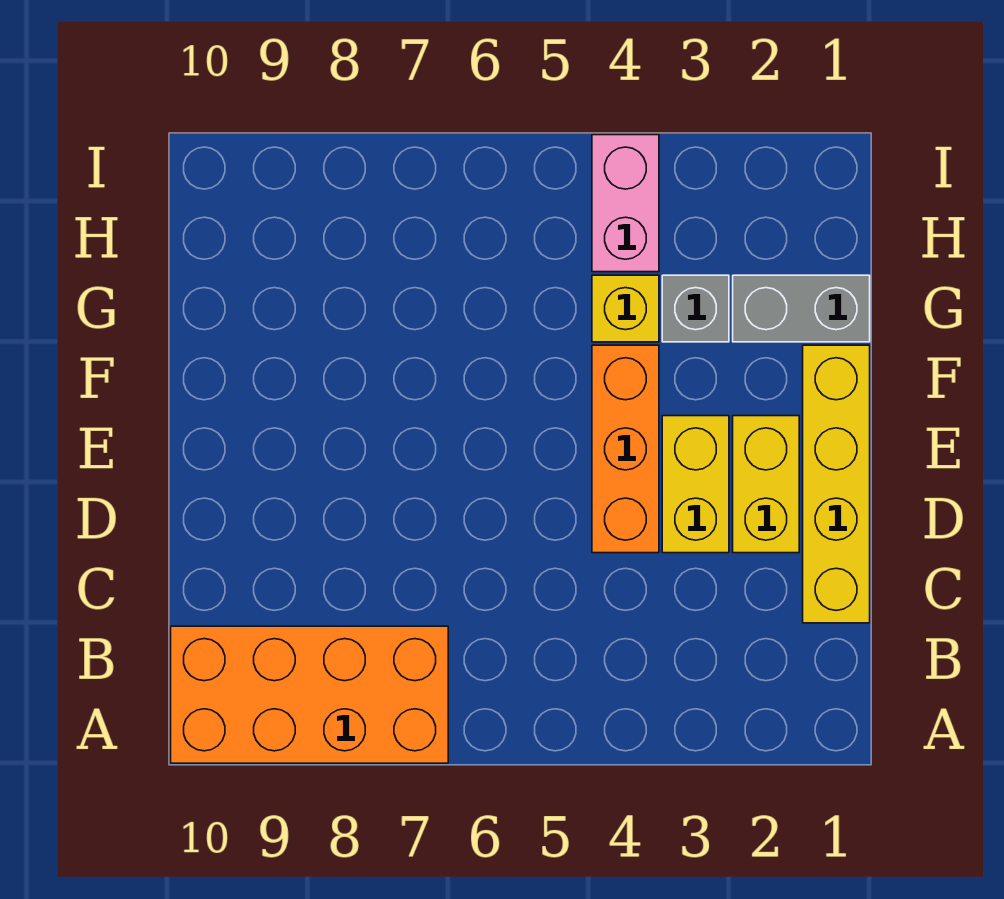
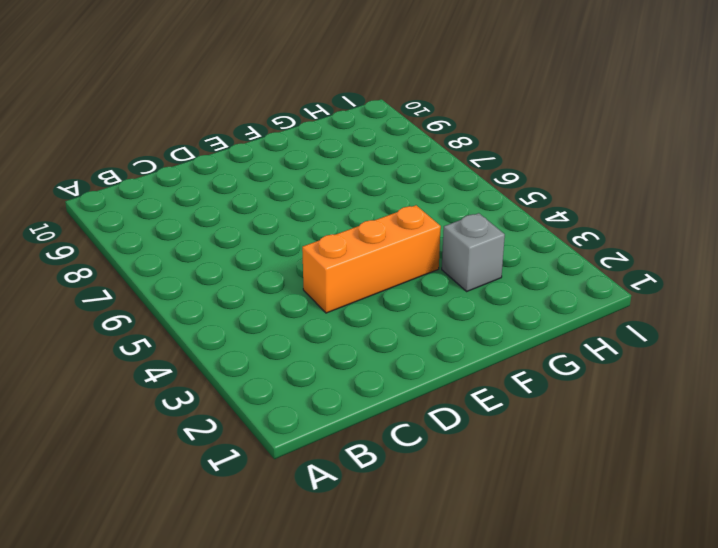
none -> orange brick A7:B10 level 1
none -> yellow brick C1:F1 level 1

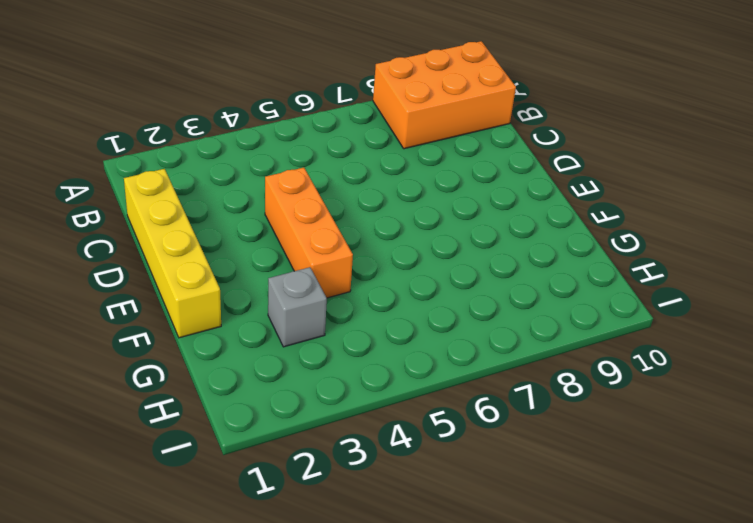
orange brick A8:B10 level 1 -> orange brick A7:B10 level 1
none -> yellow brick D2:E2 level 1
none -> yellow brick D3:E3 level 1

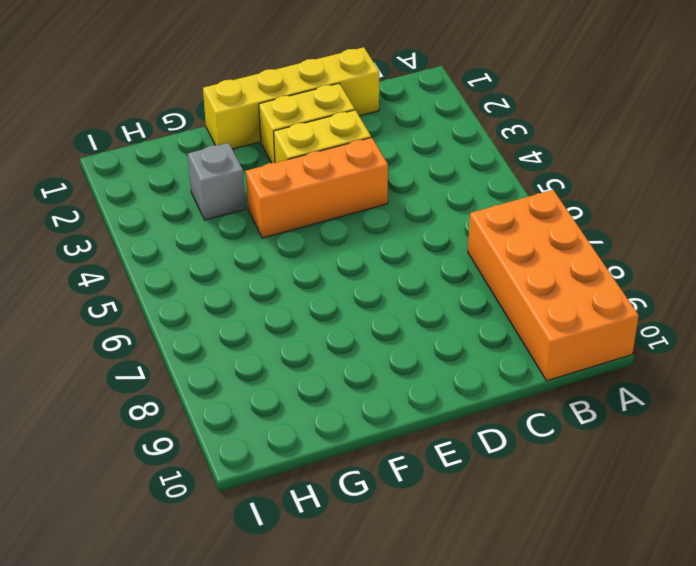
none -> grey brick G1:G2 level 1
none -> yellow brick G4 level 1

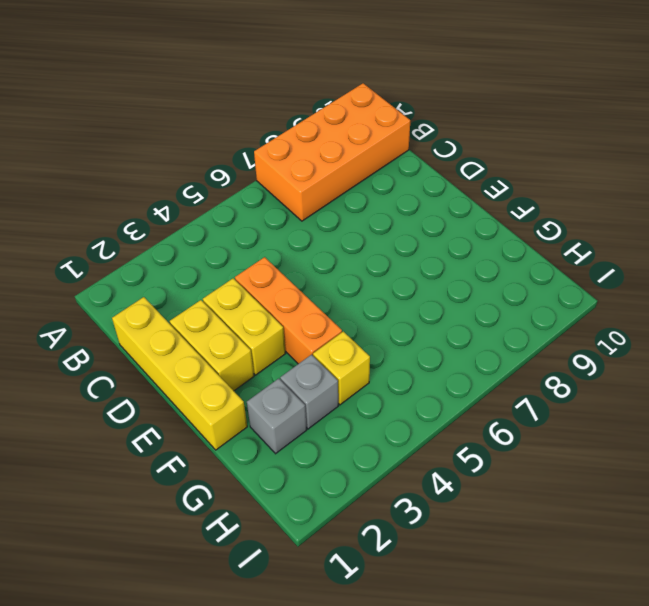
grey brick G2 level 1 -> grey brick G1:G2 level 1
none -> pink brick H4:I4 level 1

